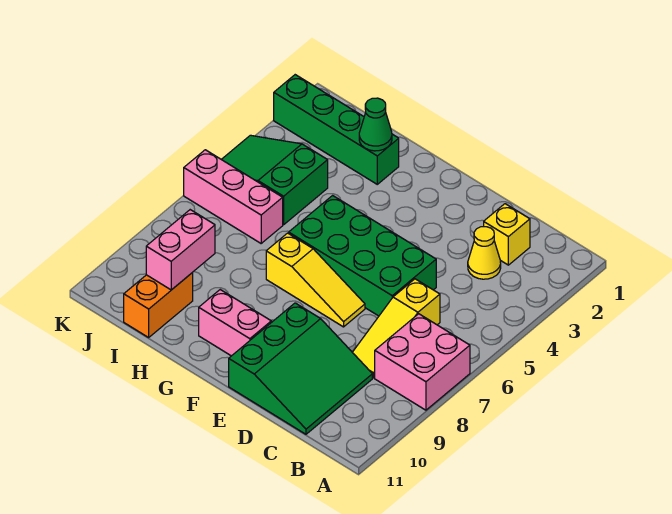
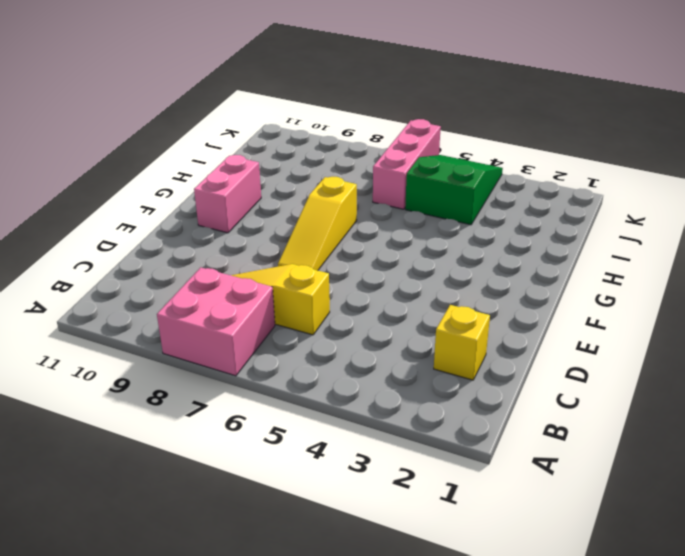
none -> yellow cone C3 level 1
none -> green slope C9:E11 level 1 top E
none -> green brick D5:G6 level 1

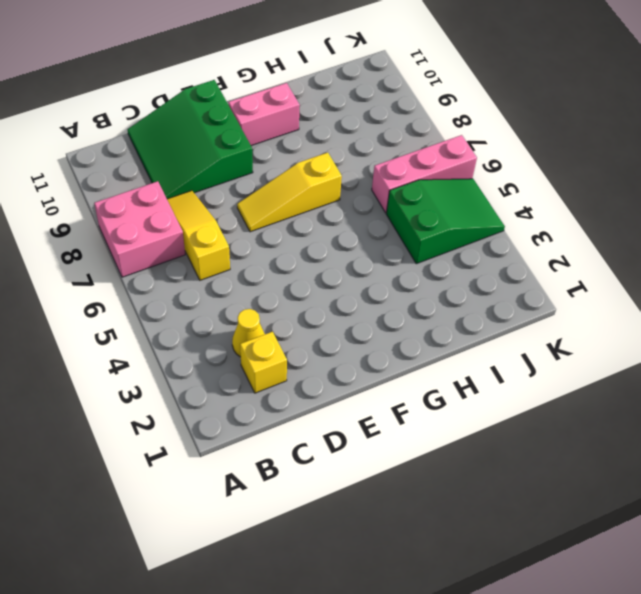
none -> green brick D5:G6 level 1
none -> green brick H2:K2 level 1
none -> orange brick I10:I11 level 1

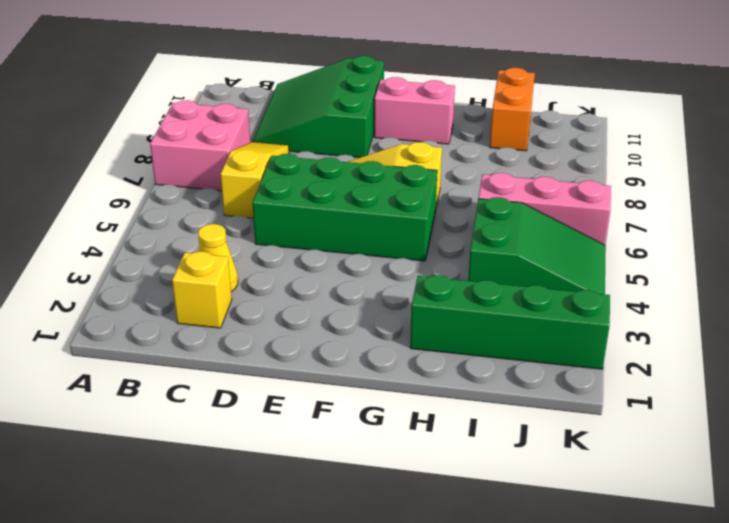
none -> green cone H2 level 2
none -> pink brick I9:I10 level 2

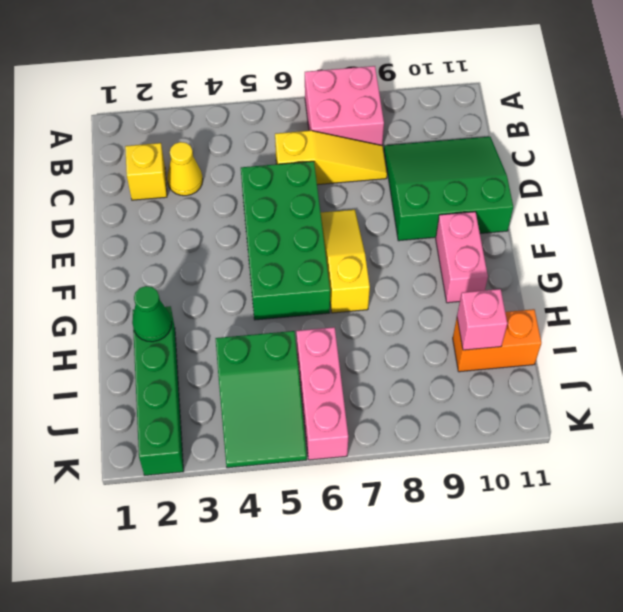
pink brick I10 level 2 -> pink brick I9:I10 level 2

